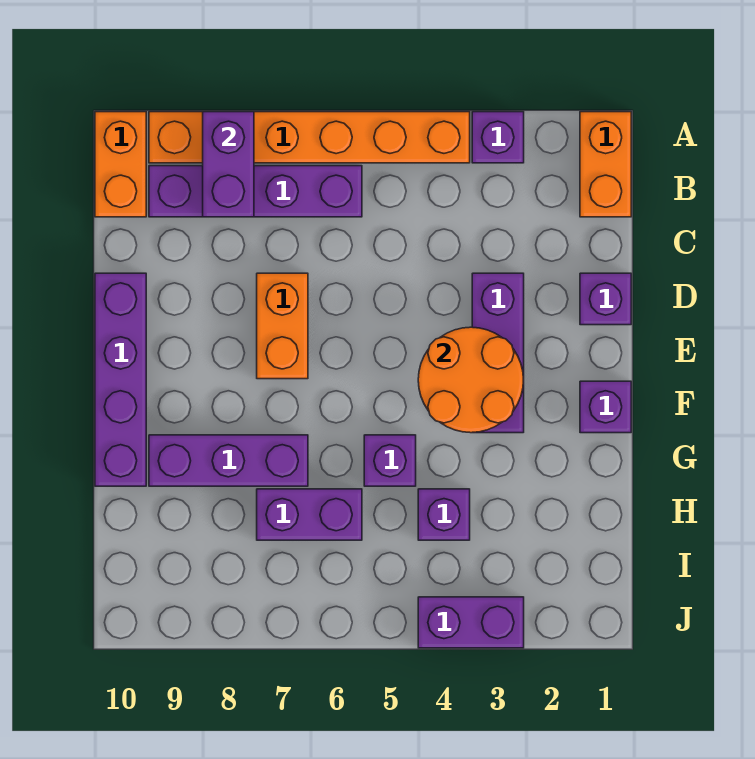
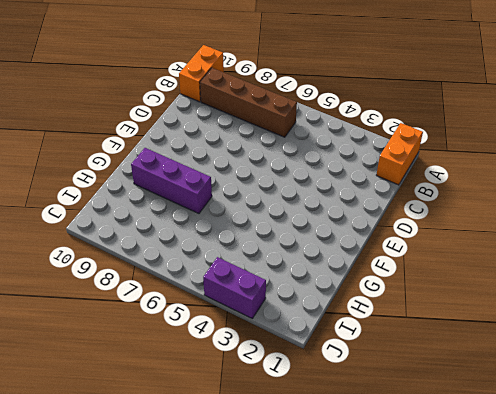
brown brick B6:B9 level 1 -> purple brick B6:B9 level 1
none -> purple brick A3 level 1
none -> orange brick A4:A9 level 1
none -> purple brick D1 level 1

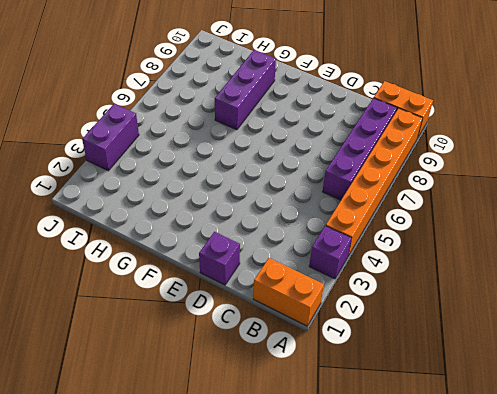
none -> purple brick D3:F3 level 1
none -> orange brick D7:E7 level 1
none -> purple brick D10:G10 level 1

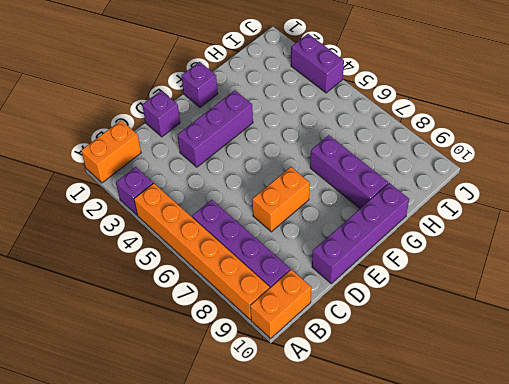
none -> purple brick G5 level 1
none -> purple brick H4 level 1
none -> purple brick H6:H7 level 1

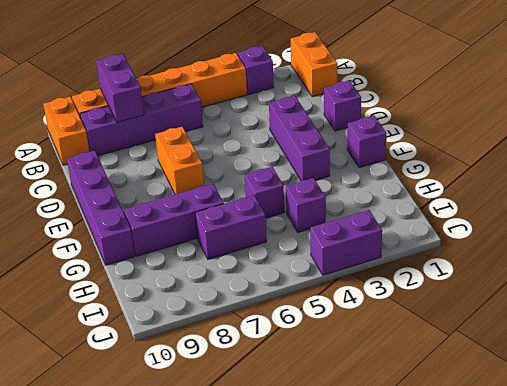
none -> orange round brick E3:F4 level 2

